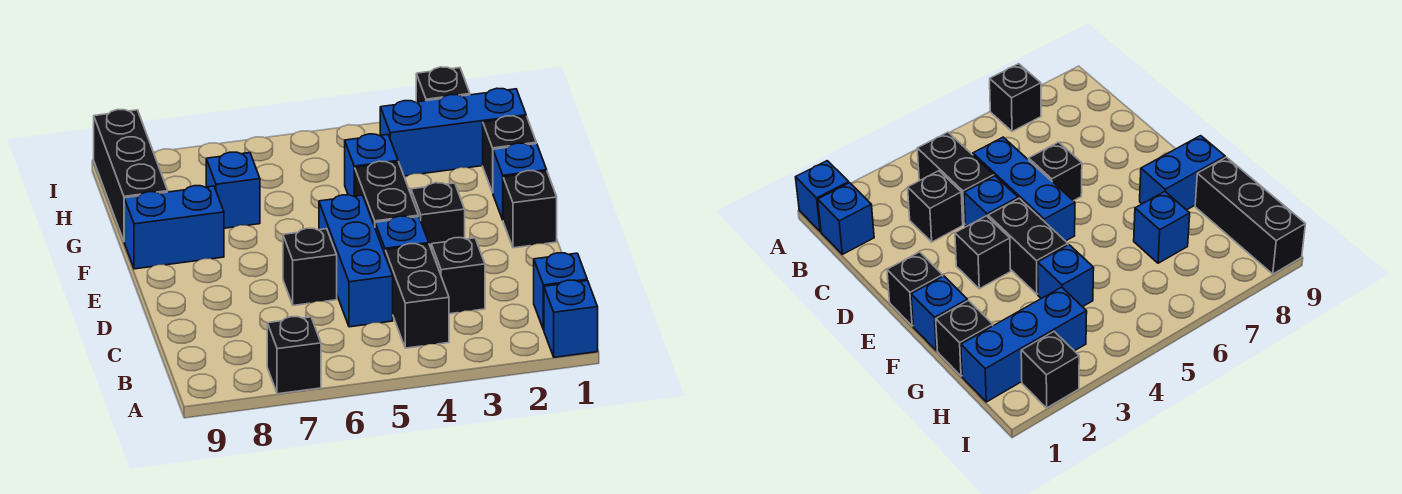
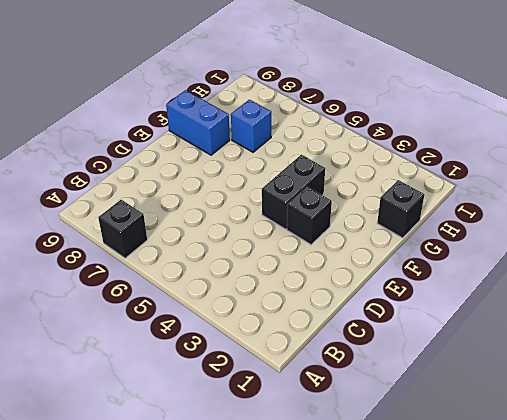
none -> blue brick A1 level 1
none -> blue brick B1 level 1
none -> black brick B4:C4 level 1

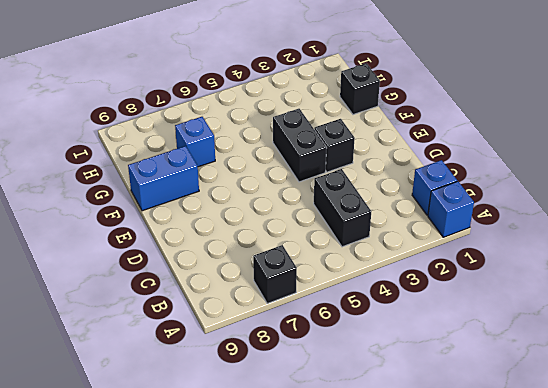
none -> black brick C3 level 1
none -> blue brick C5:E5 level 1
none -> blue brick D4 level 1

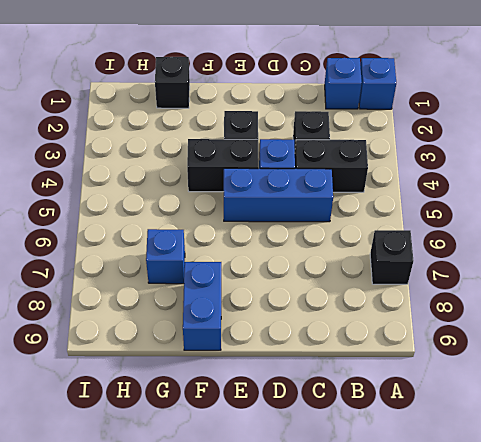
none -> black brick D6 level 1
none -> black brick E1 level 1
none -> blue brick F1 level 1

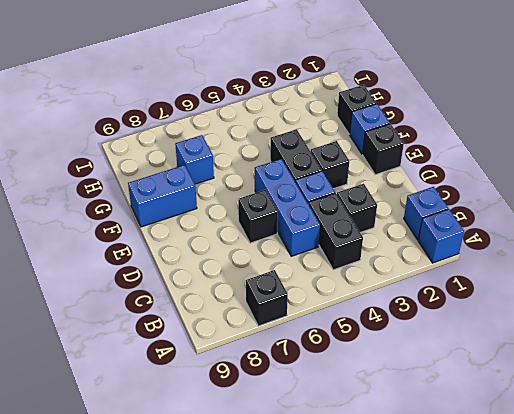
none -> blue brick G4 level 1
none -> black brick G9:I9 level 1
none -> blue brick H1:H3 level 1

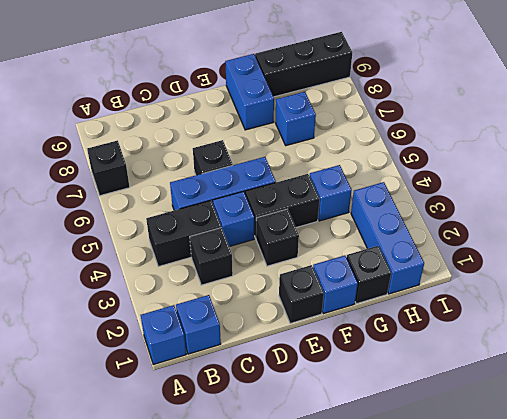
none -> black brick I2 level 1

